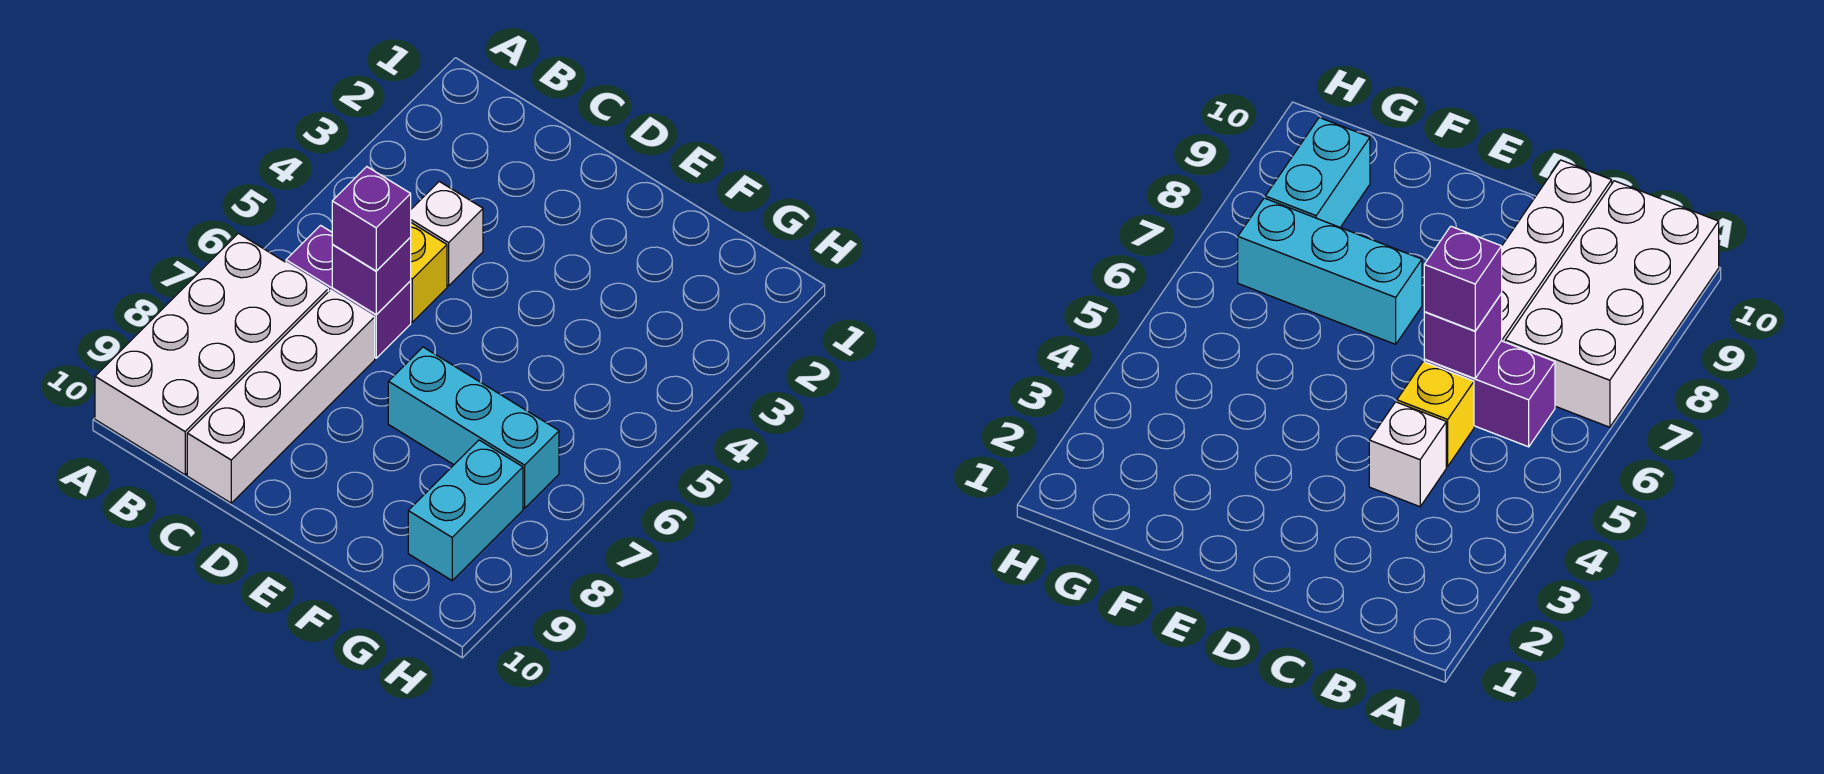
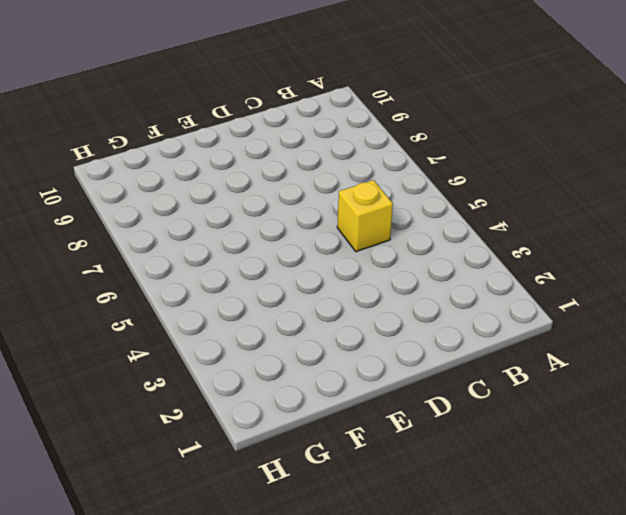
none -> white brick A7:B10 level 1
none -> purple brick B6:C6 level 1

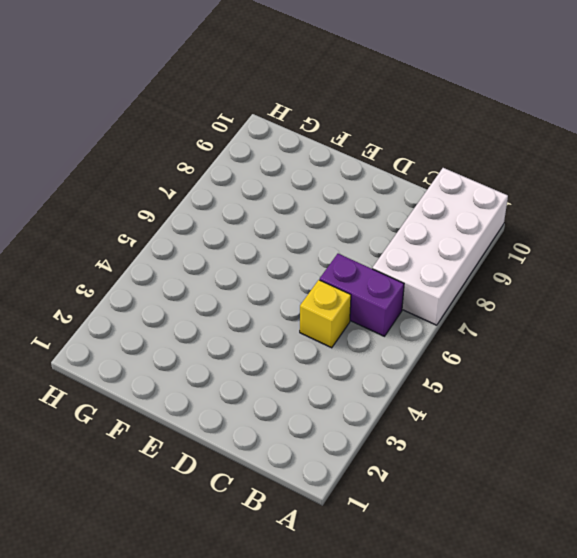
none -> white brick C4 level 1
none -> white brick C7:C10 level 1

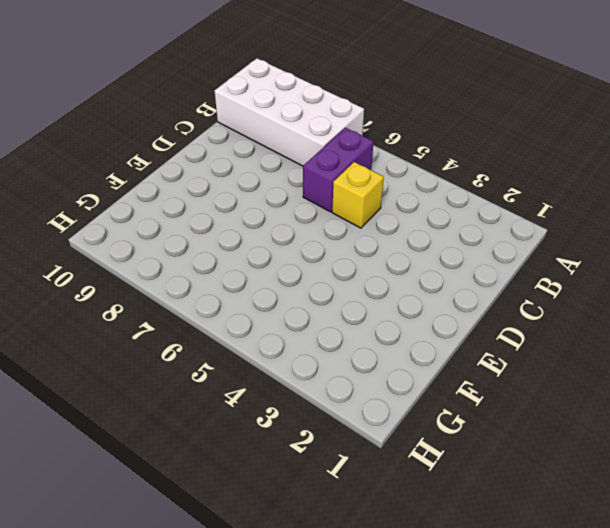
none -> white brick C4 level 1
none -> white brick C7:C10 level 1

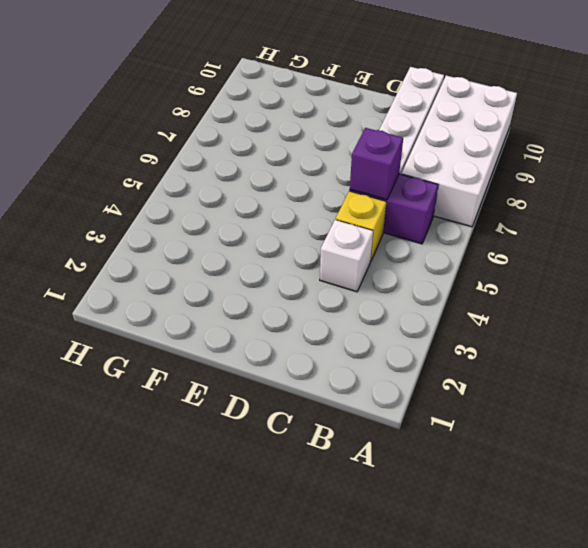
none -> cyan brick E7:G7 level 1
none -> cyan brick G8:G9 level 1

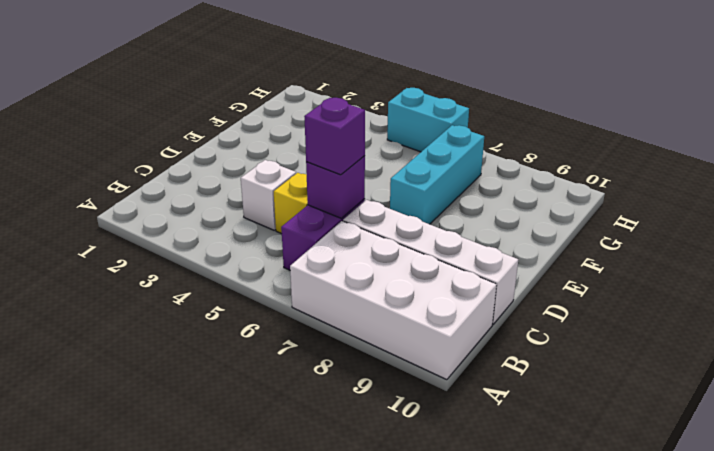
cyan brick H5:H6 level 1 -> cyan brick G8:G9 level 1

